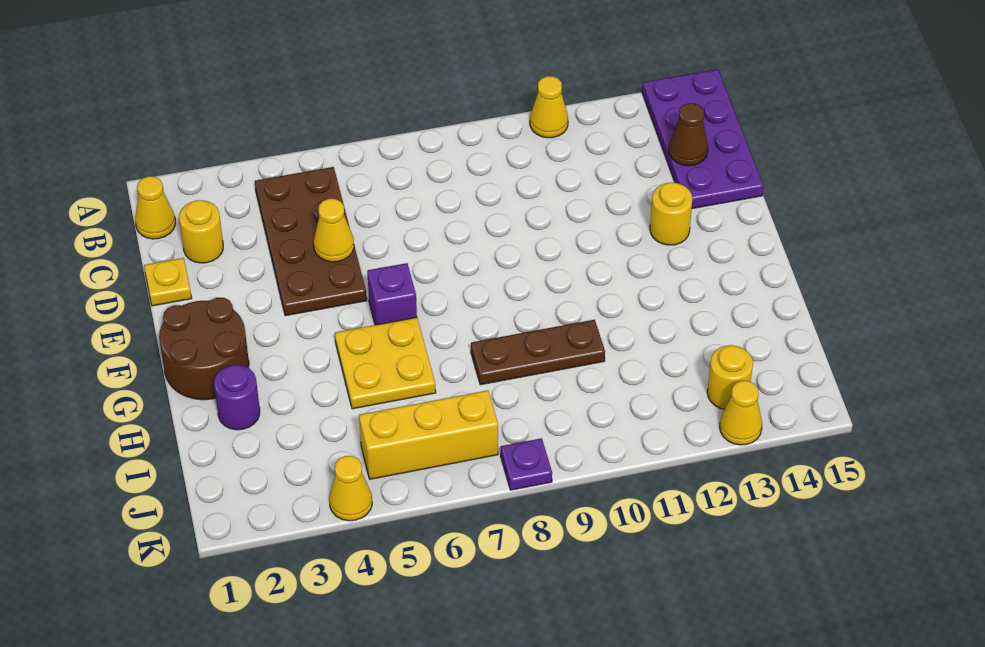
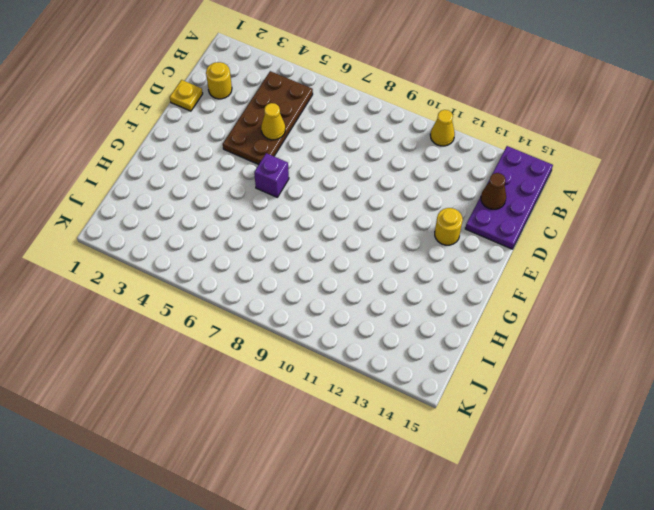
none -> yellow cone B1 level 1
none -> brown round brick F1:G2 level 1
none -> yellow plate G5:H6 level 1

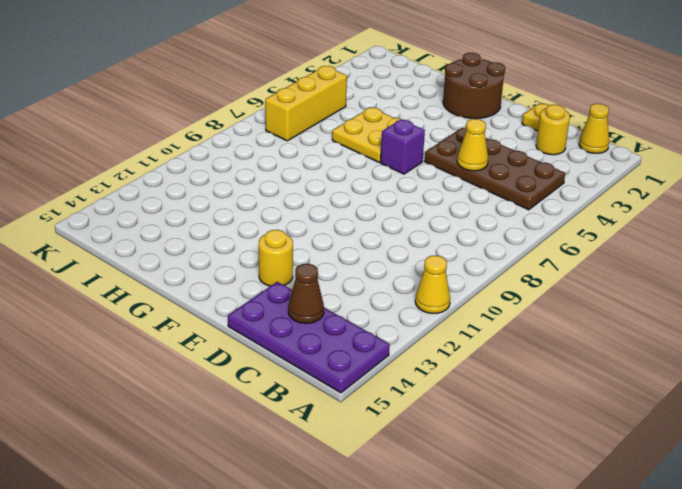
none -> purple round brick H2 level 1
none -> brown plate H8:H10 level 1
none -> yellow round brick J13 level 1

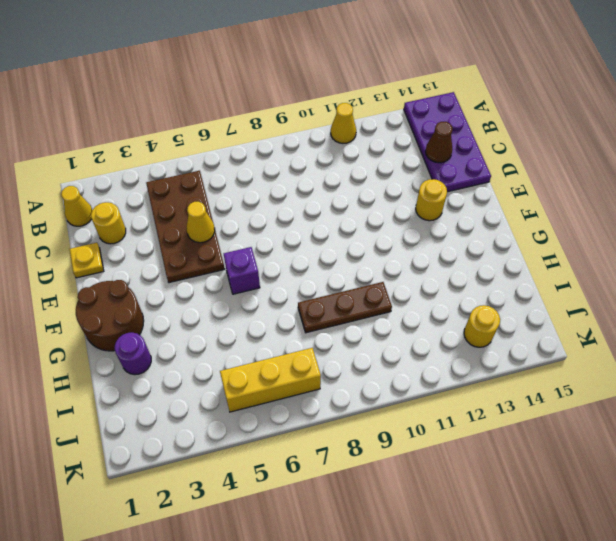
none -> yellow plate G5:H6 level 1
none -> yellow cone K4 level 1
none -> purple plate K8 level 1

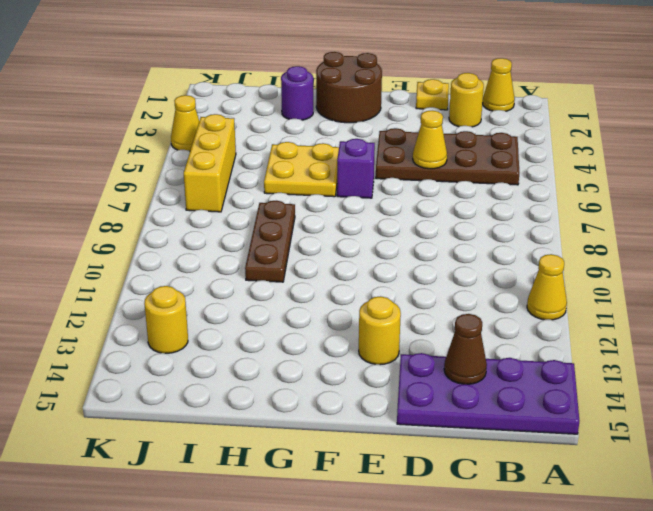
none -> purple plate K8 level 1
none -> yellow cone K13 level 1

